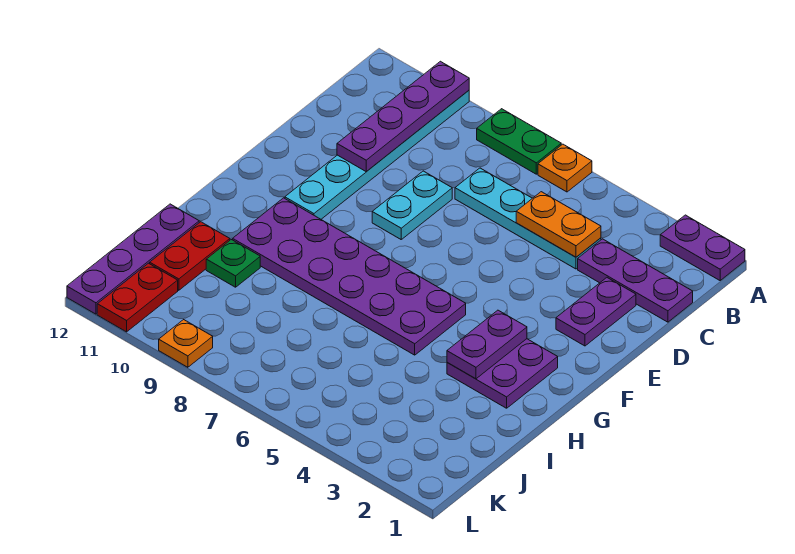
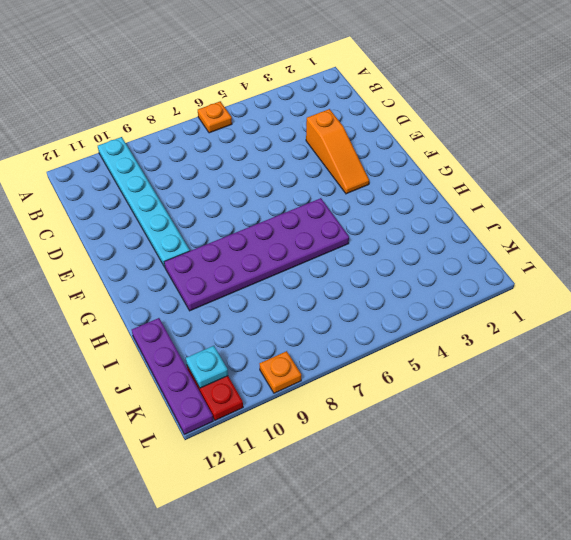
orange slope D3:F3 level 1 top D -> none
cyan plate K11 level 2 -> none
none -> purple plate A1:A2 level 1
none -> green plate A7:A8 level 1
none -> purple plate C1:C3 level 1

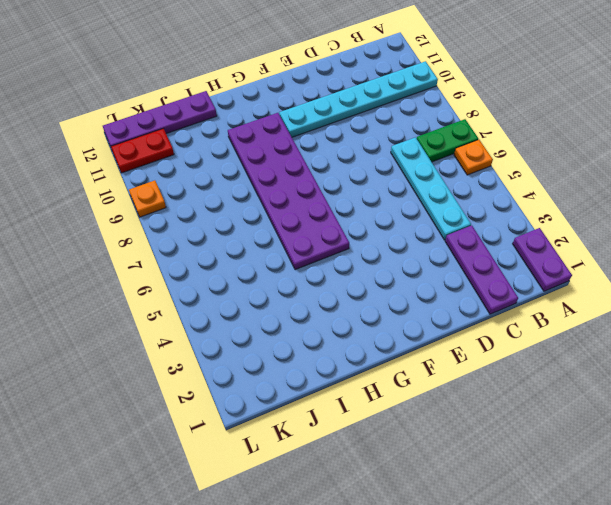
green plate A7:B7 level 1 -> green plate A7:A8 level 1
none -> purple plate D2:E2 level 1
none -> cyan plate D8:E8 level 1
none -> purple plate G2:H3 level 1

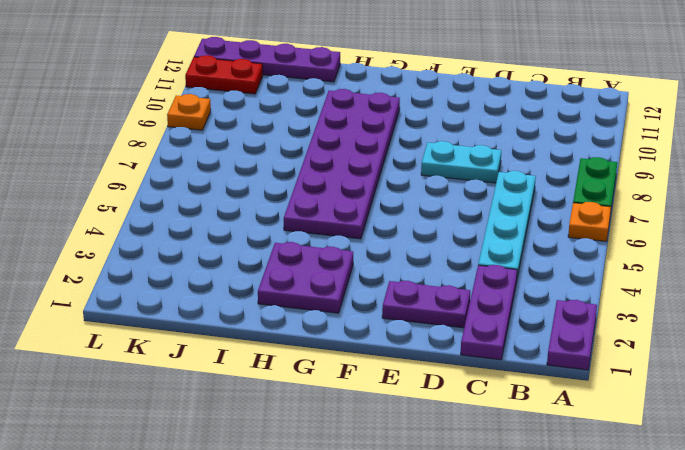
none -> cyan plate A10:F10 level 1
none -> green plate I10 level 1
none -> red plate I11:J11 level 1

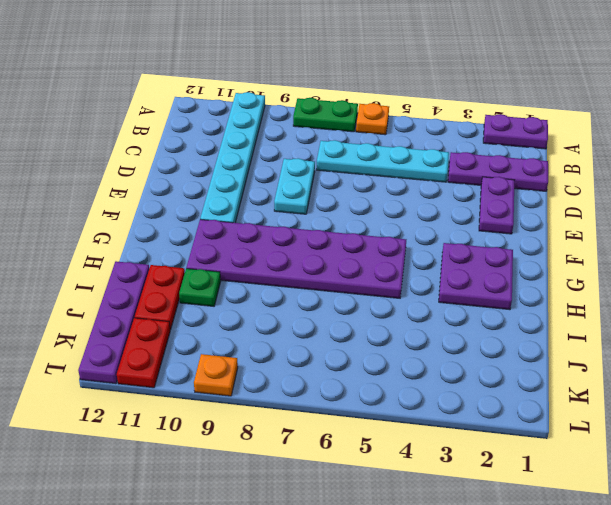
none -> purple plate A10:D10 level 2
none -> orange plate C4:C5 level 2
none -> purple plate G3:H3 level 2

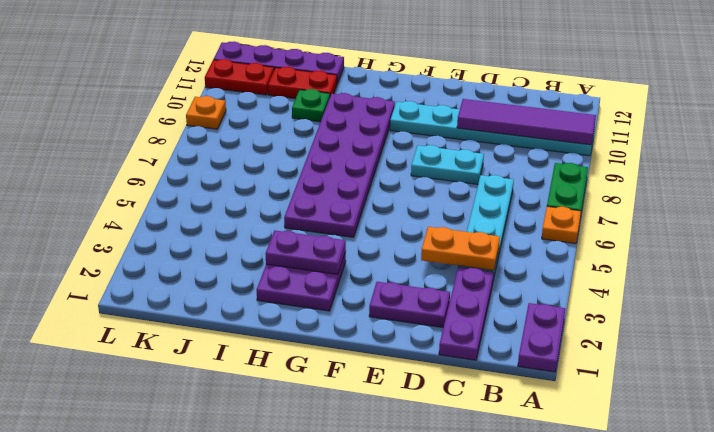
purple tile A10:D10 level 2 -> purple plate A10:D10 level 2
orange plate C4:D4 level 2 -> orange plate C4:C5 level 2

